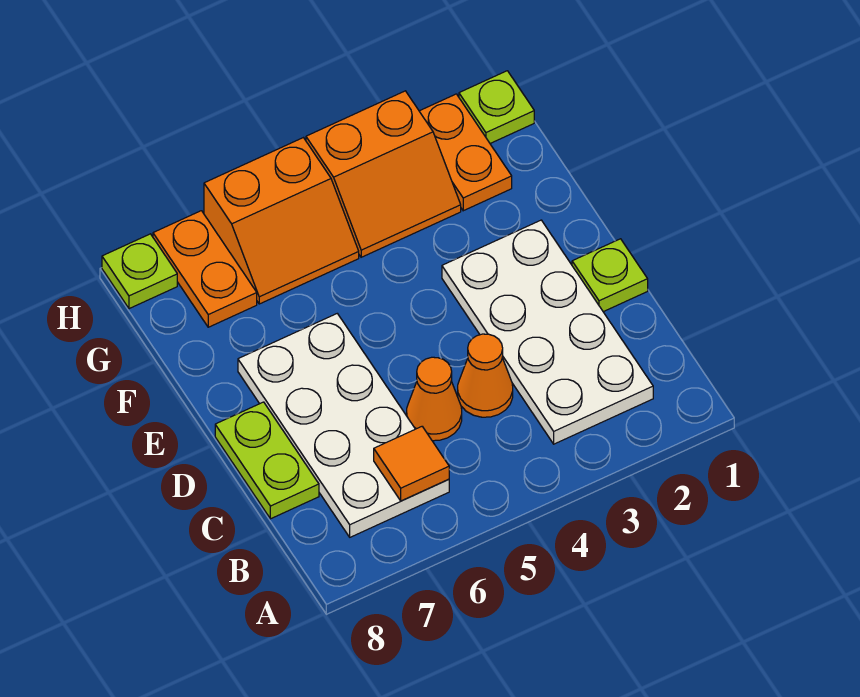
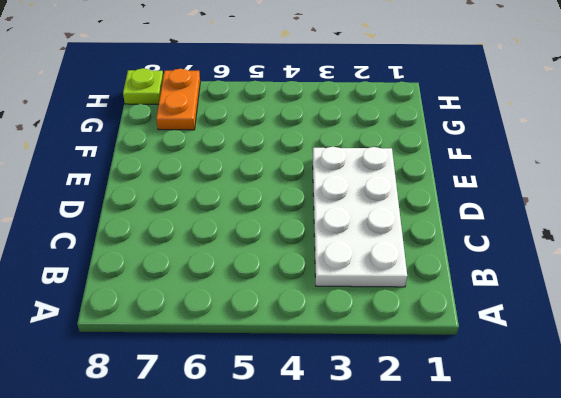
none -> white plate B6:E7 level 1
none -> orange cone C4 level 1
none -> orange cone C5 level 1

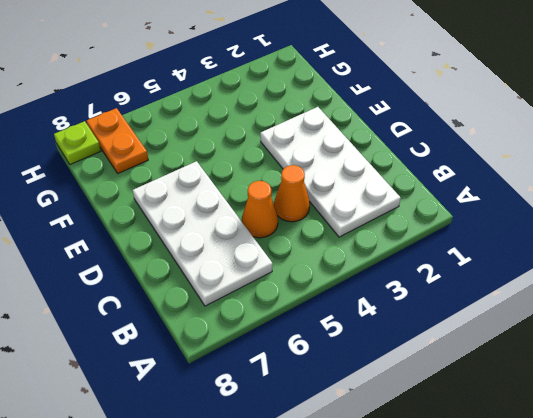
none -> lime plate C8:D8 level 1
none -> lime plate D1 level 1
none -> orange plate G2:H2 level 1

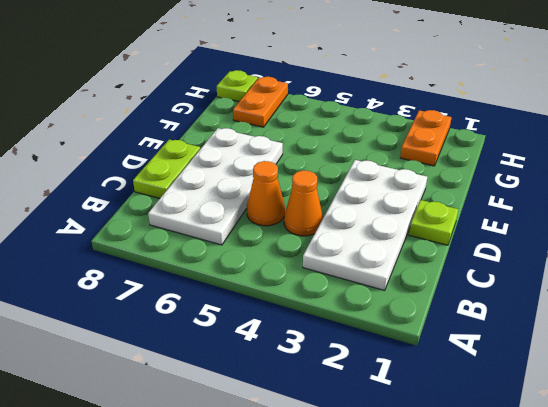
none -> orange slope G3:H4 level 1 top H
none -> orange slope G5:H6 level 1 top H
none -> lime plate H1 level 1

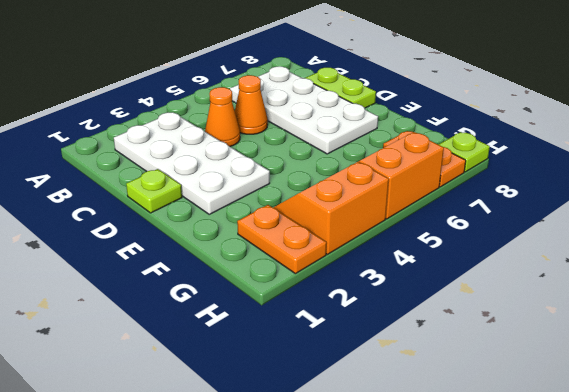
none -> lime plate H1 level 1
none -> orange tile B6 level 2

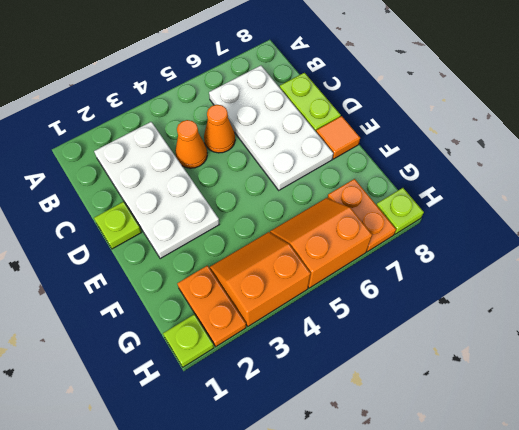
orange tile E8 level 1 -> orange tile B6 level 2

